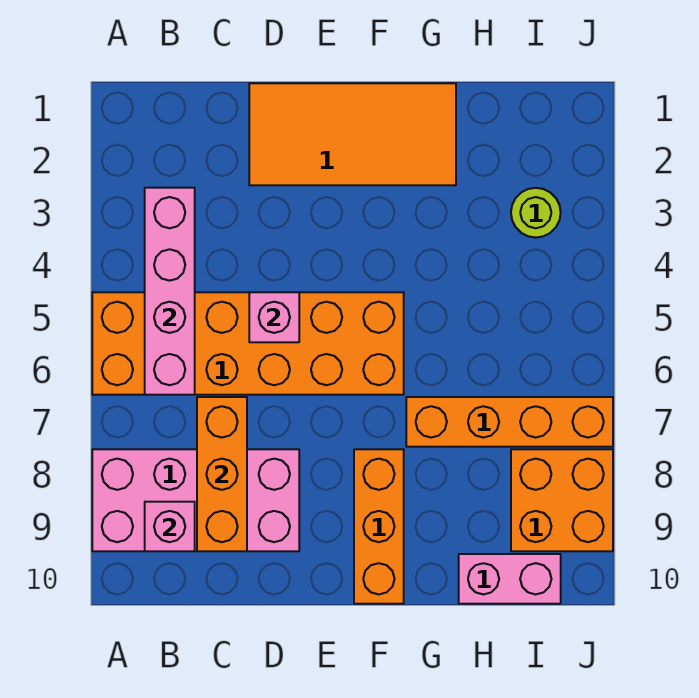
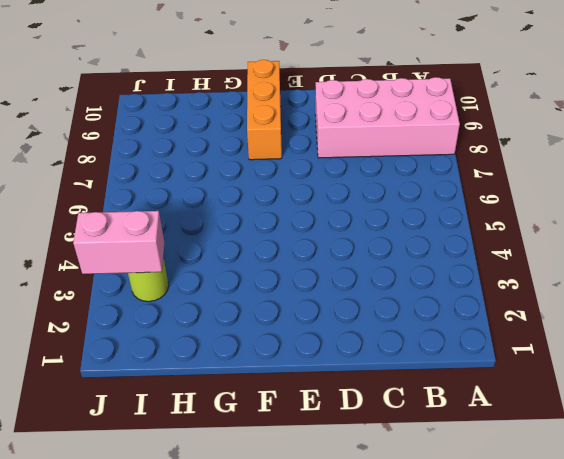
pink brick I3:J3 level 2 -> pink brick H10:I10 level 1
none -> orange brick A5:F6 level 1
none -> orange tile D1:G2 level 1
none -> orange brick G7:J7 level 1

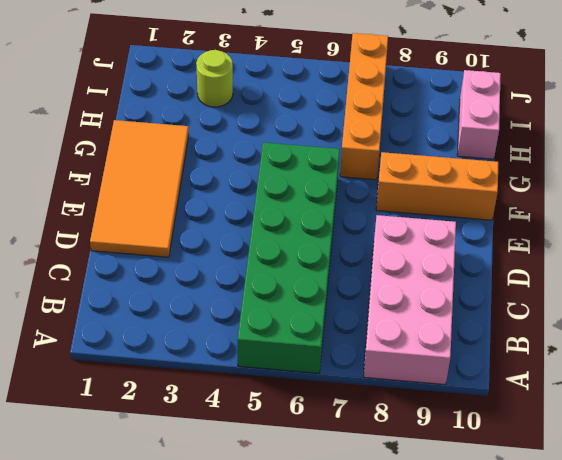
green brick A5:F6 level 1 -> orange brick A5:F6 level 1
none -> orange brick I8:J9 level 1
none -> pink brick B3:B6 level 2
none -> pink brick B9 level 2

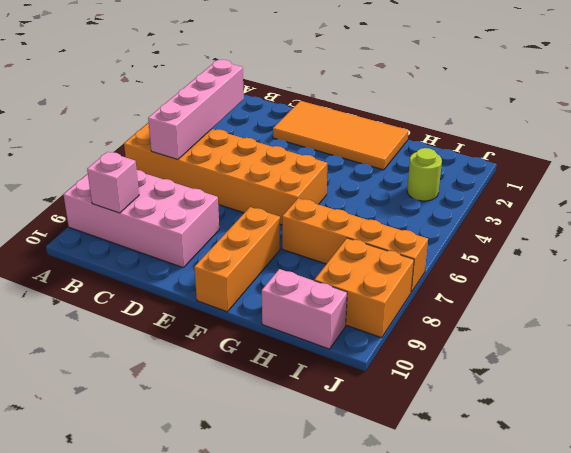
none -> orange brick C7:C9 level 2
none -> pink brick D5 level 2

